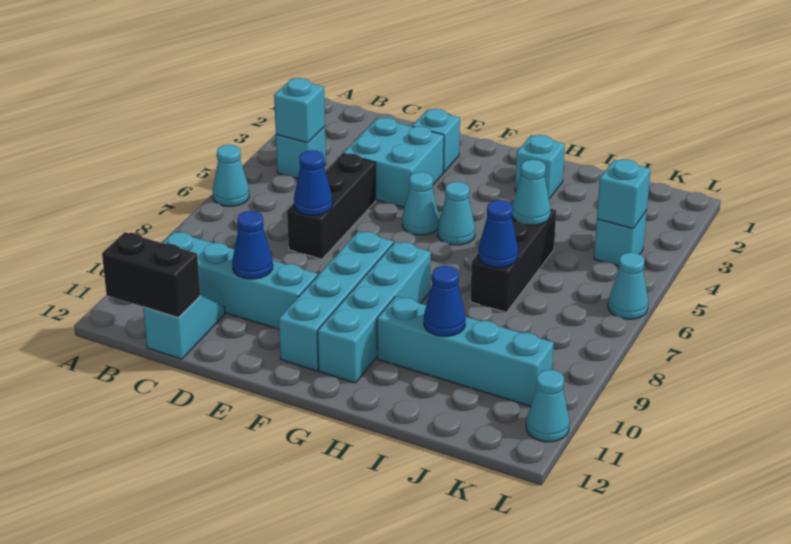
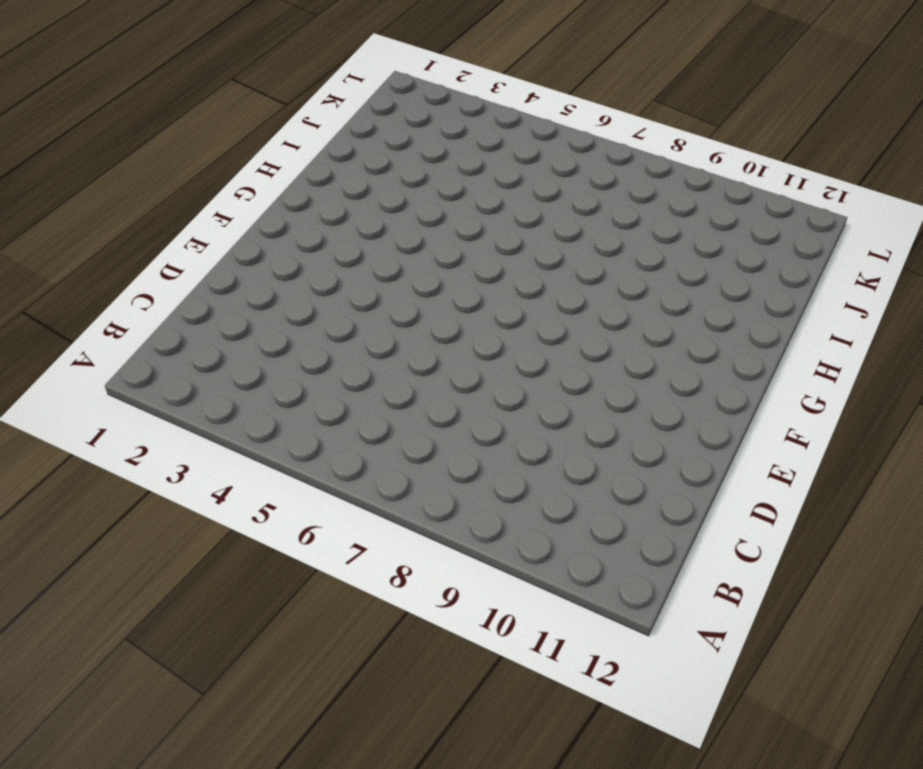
none -> cyan cone A6 level 1
none -> cyan brick B4 level 1
none -> cyan brick B10:E10 level 1

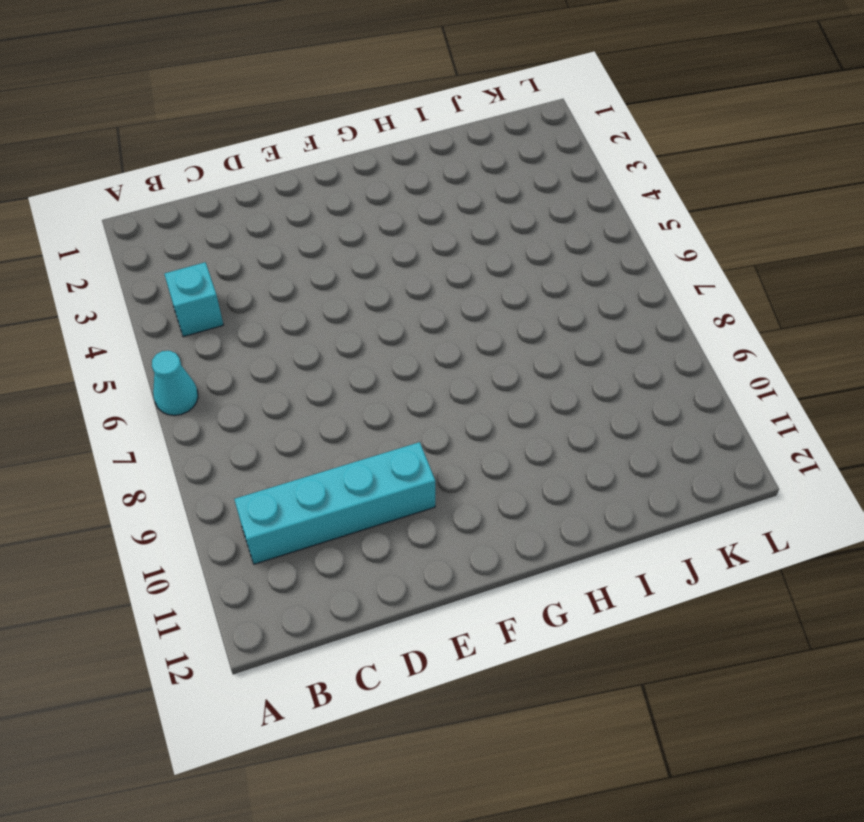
none -> cyan slope C11:C12 level 1 top 12
none -> cyan brick D3:E4 level 1
none -> black brick D5:D7 level 1

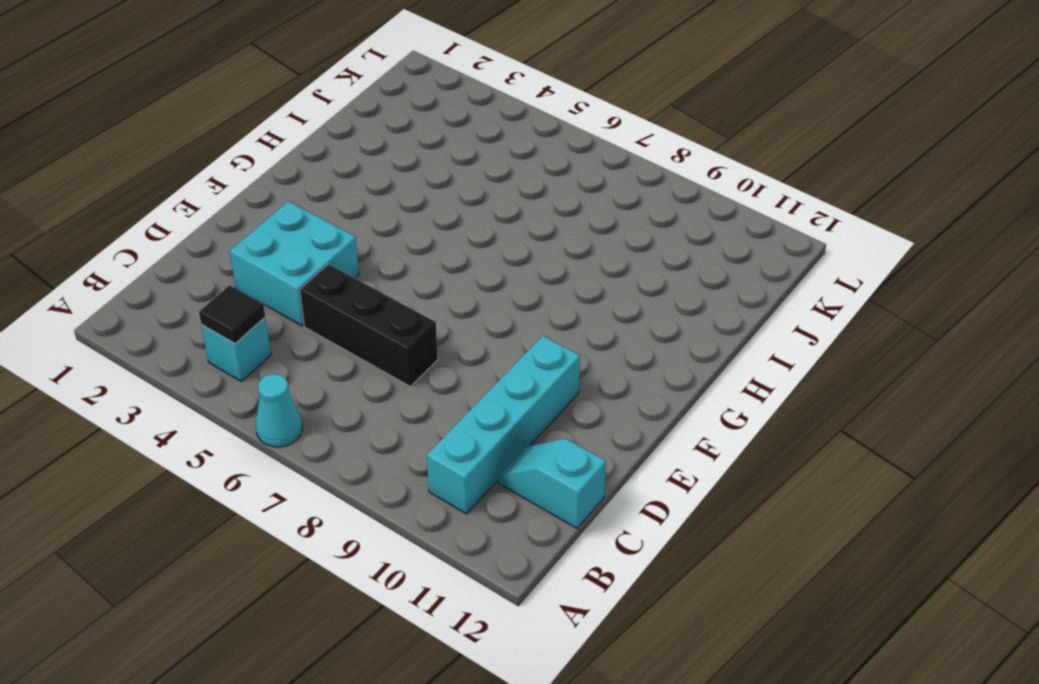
black tile B4 level 2 -> cyan brick B4 level 2
none -> cyan brick E2 level 1
none -> cyan cone F5 level 1
none -> cyan brick F8:F11 level 1

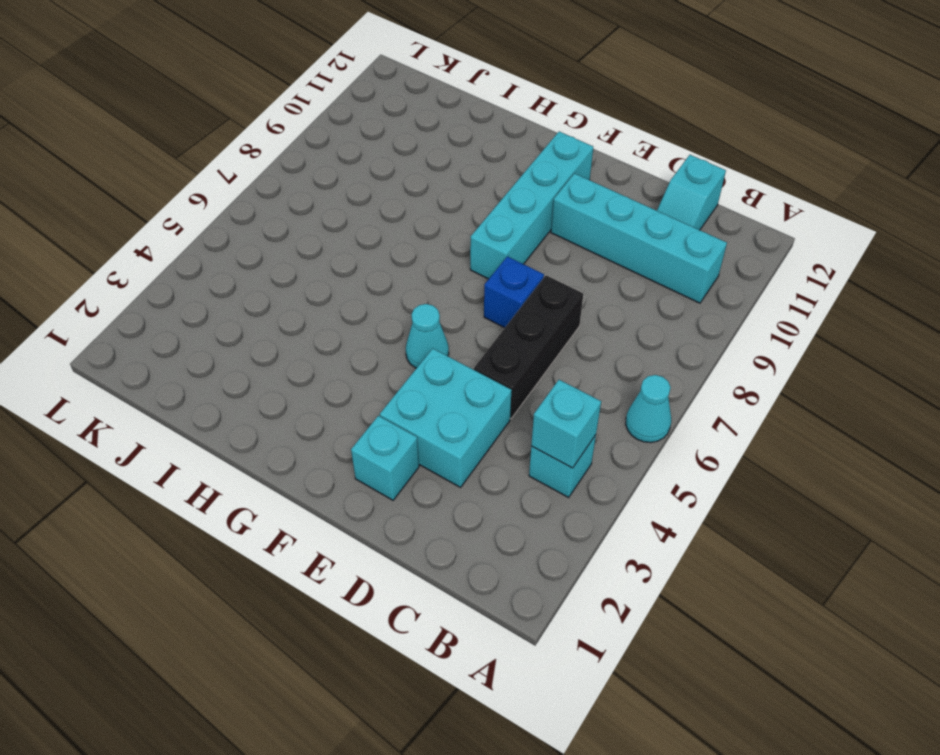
blue brick E7 level 1 -> none
none -> cyan cone G5 level 1
none -> cyan brick G8:G11 level 1
none -> cyan brick H2 level 1

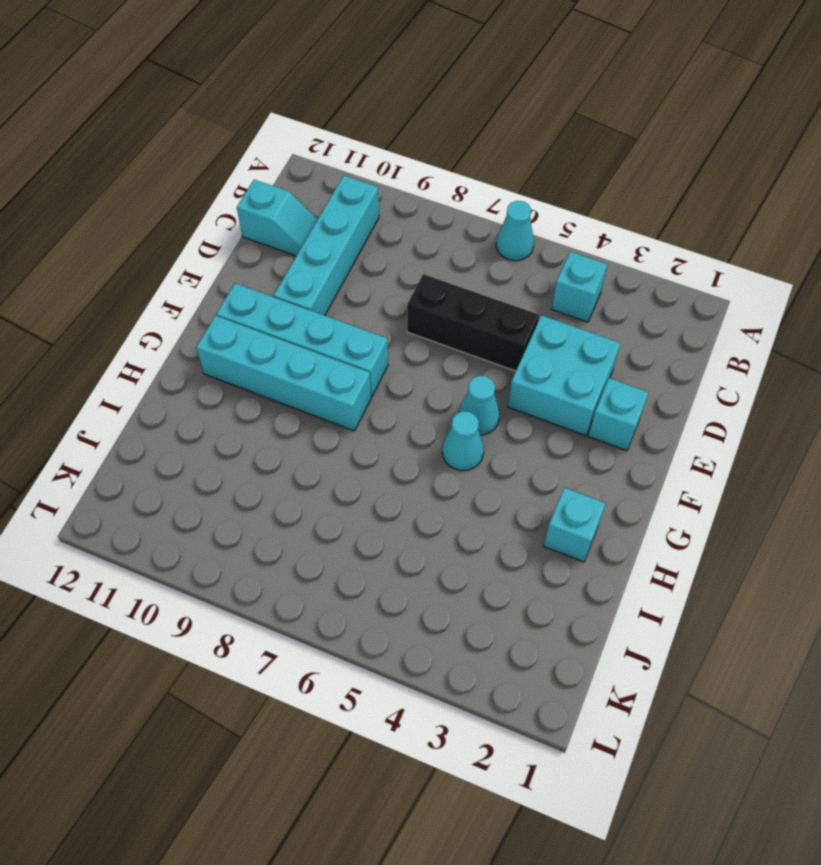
none -> cyan brick H10:K10 level 1
none -> black brick I5:I7 level 1
none -> cyan brick K4 level 1

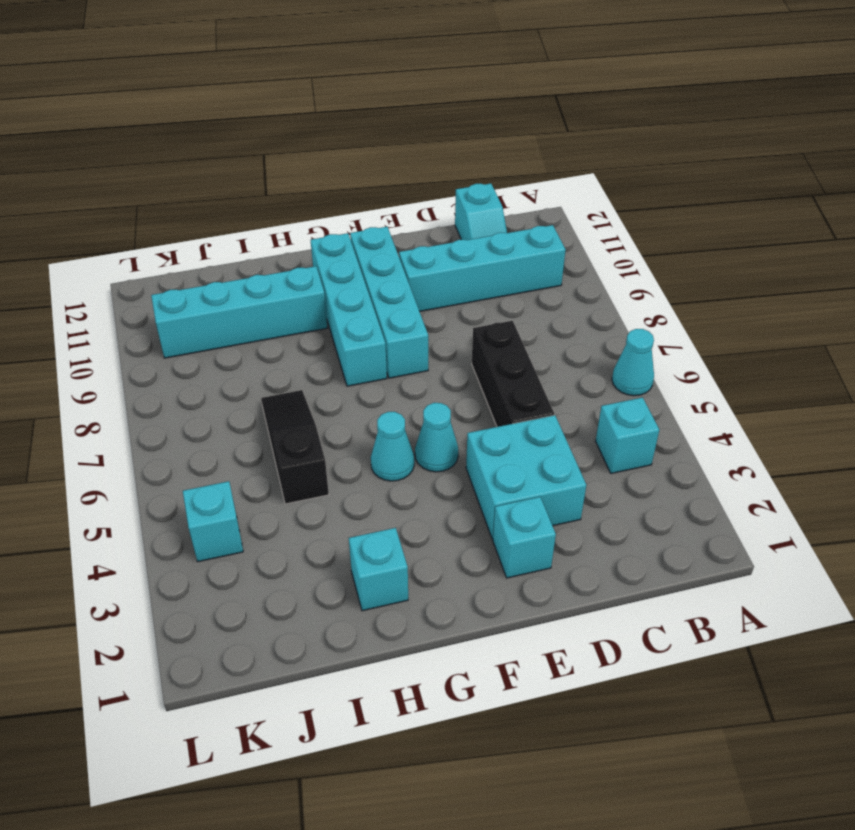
black slope I5:I7 level 1 top 5 -> black brick I5:I7 level 1
none -> cyan cone L6 level 1
none -> cyan cone L11 level 1
none -> cyan brick B4 level 2

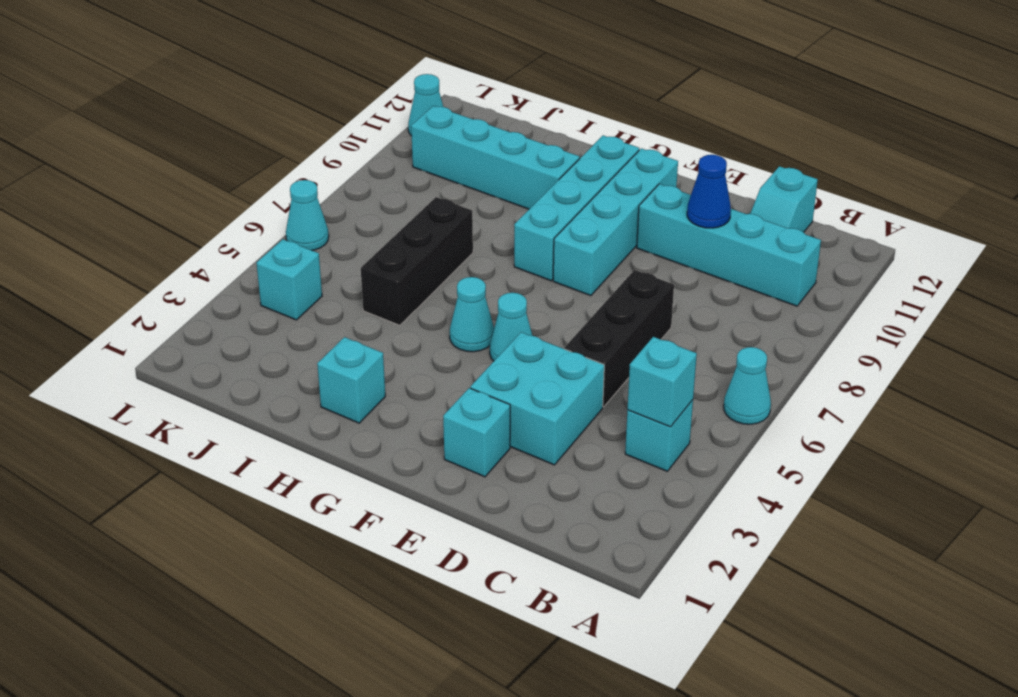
none -> black brick B12:C12 level 2
none -> blue cone D7 level 2
none -> cyan cone I5 level 2

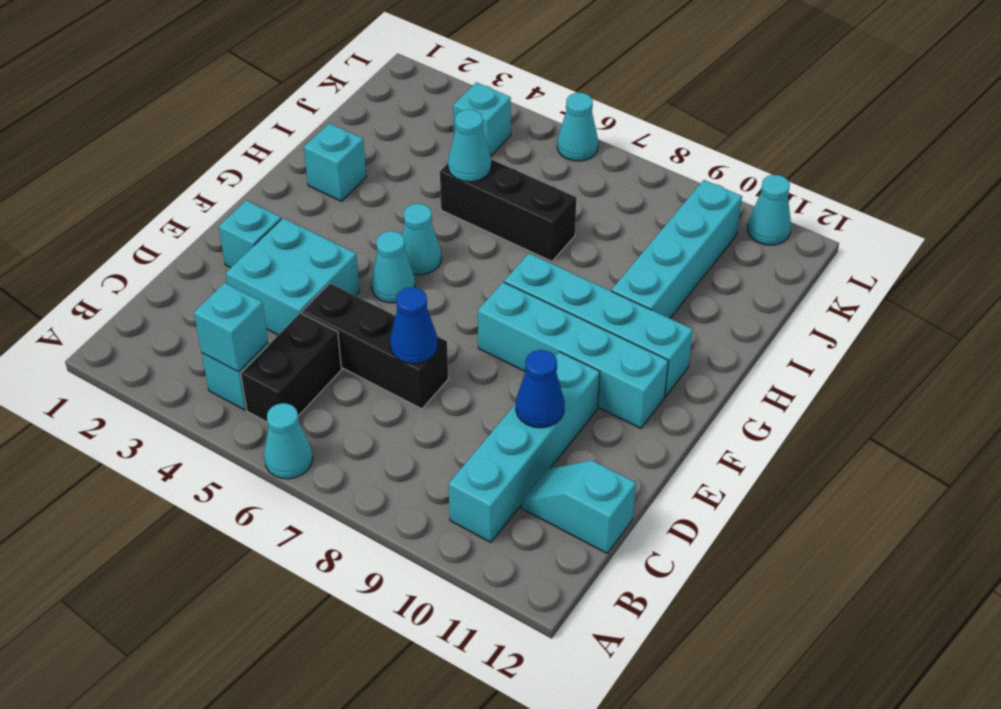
black brick B5:C5 level 1 -> black brick B12:C12 level 2
none -> blue cone I7 level 2
none -> blue cone I10 level 2
none -> cyan brick K4 level 2

